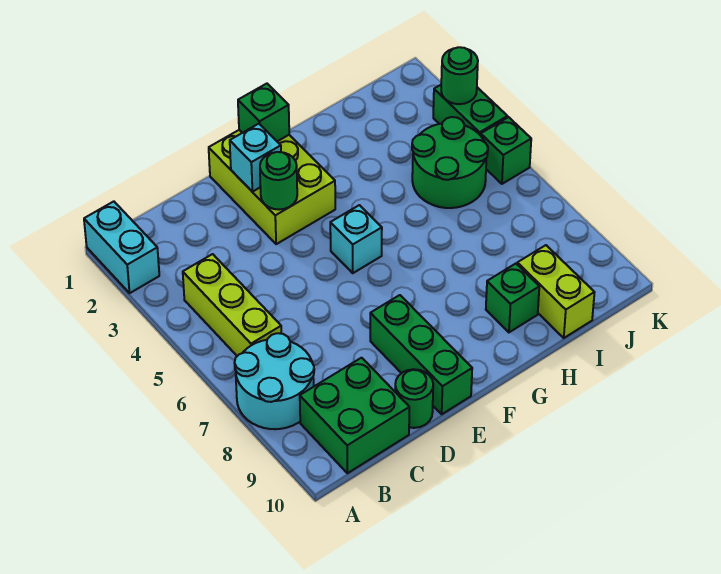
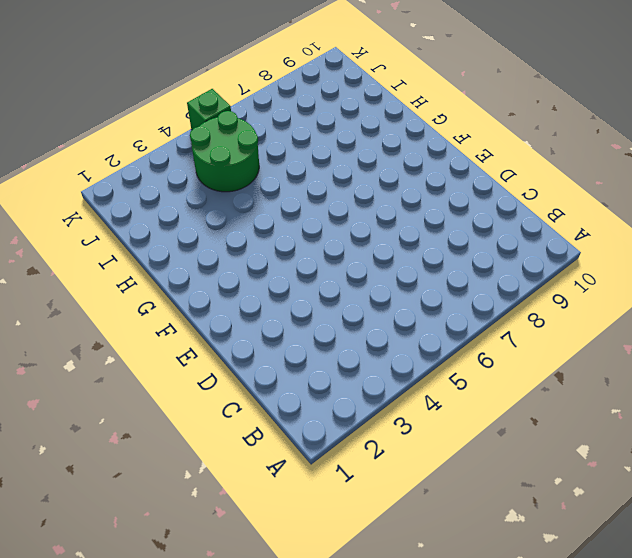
none -> cyan brick A1:A2 level 1
none -> cyan round brick A7:B8 level 1
none -> lime brick B4:B6 level 1

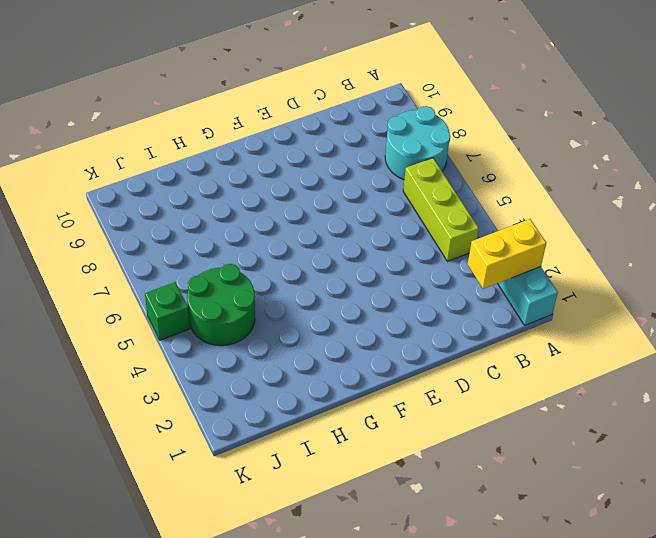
yellow brick A2:B2 level 2 -> none
none -> green brick B9:C10 level 1
none -> green round brick D10 level 1
none -> lime brick E1:F3 level 1

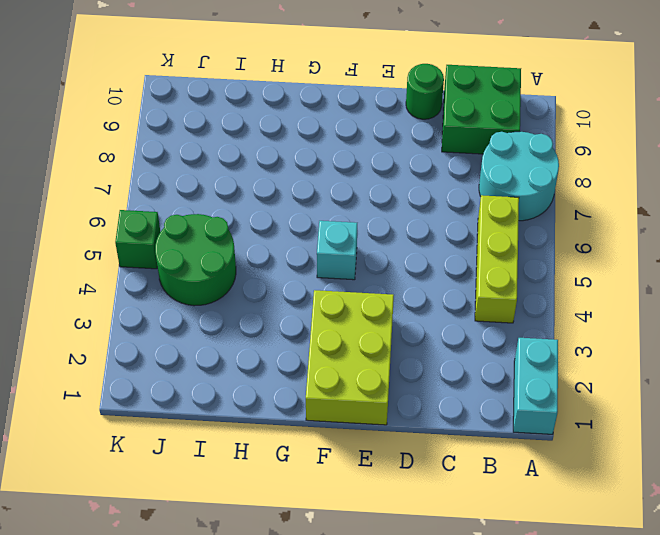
none -> green brick E8:E10 level 1
none -> green brick H9 level 1
none -> lime brick I9:I10 level 1

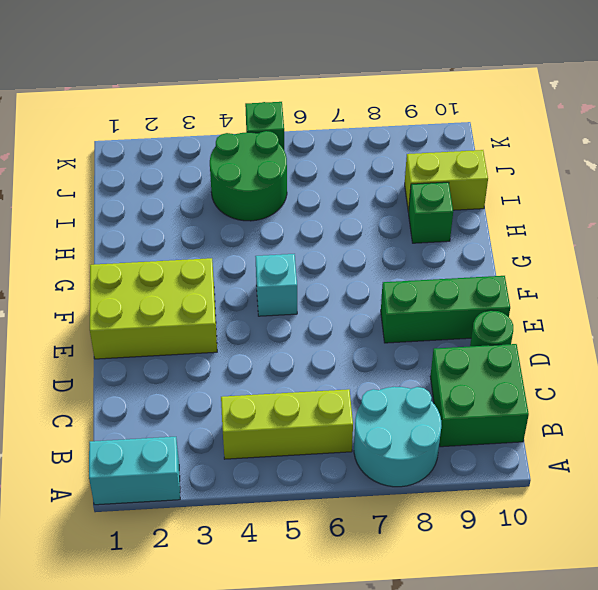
none -> green brick K3:K4 level 1
none -> cyan brick E2 level 2
none -> green round brick E3 level 2

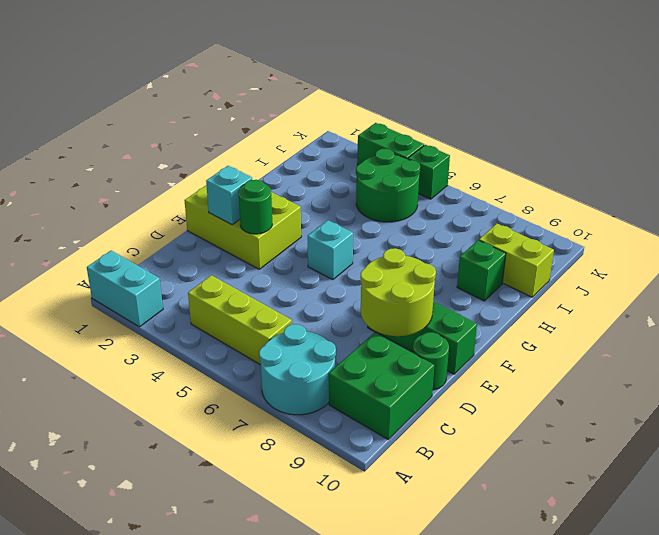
lime round brick D8:E9 level 2 -> none
none -> green brick F1 level 2
none -> green round brick K3 level 2

